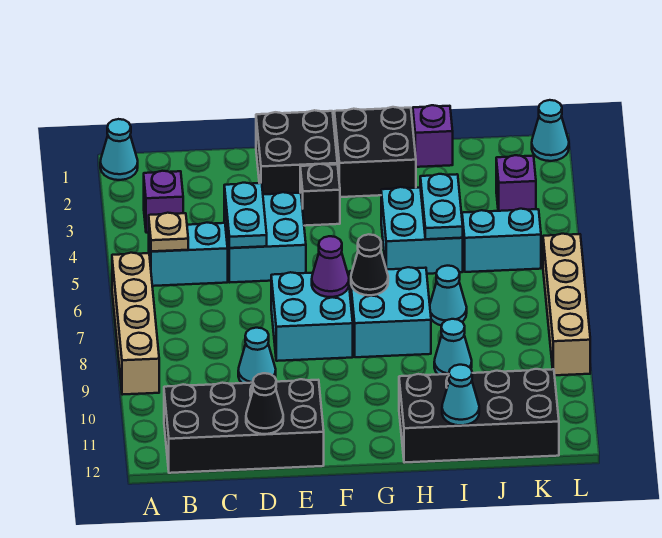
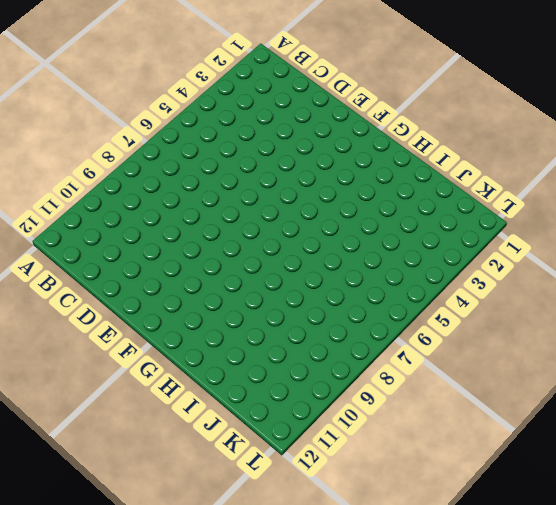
none -> cyan cone A1 level 1
none -> tan brick A6:A9 level 1
none -> purple brick B3 level 1

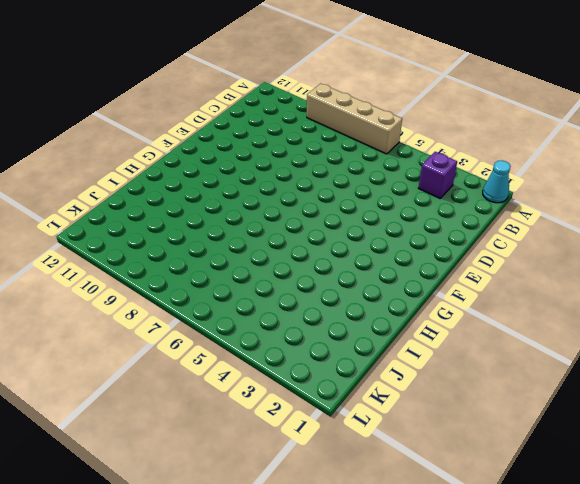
none -> cyan brick B5:C5 level 1
none -> black brick B11:E12 level 1
none -> cyan brick D4:E5 level 1

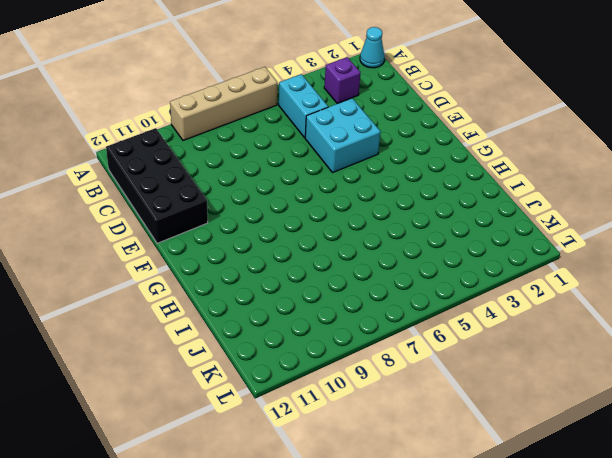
none -> cyan cone D9 level 1
none -> black brick E1:F2 level 1
none -> cyan brick E7:F8 level 1

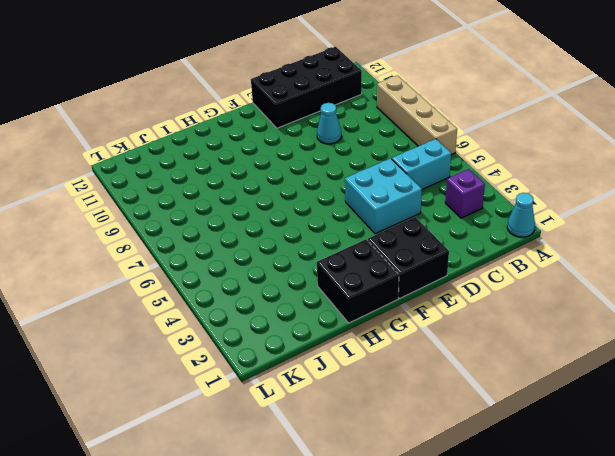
none -> cyan brick E7:F8 level 1
none -> black brick F3 level 1
none -> cyan brick G7:H8 level 1

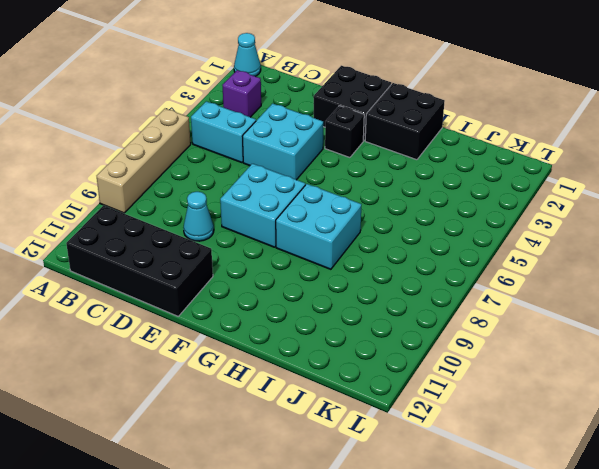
none -> cyan brick H4:I5 level 1
none -> black brick H11:K12 level 1
none -> purple brick I1 level 1

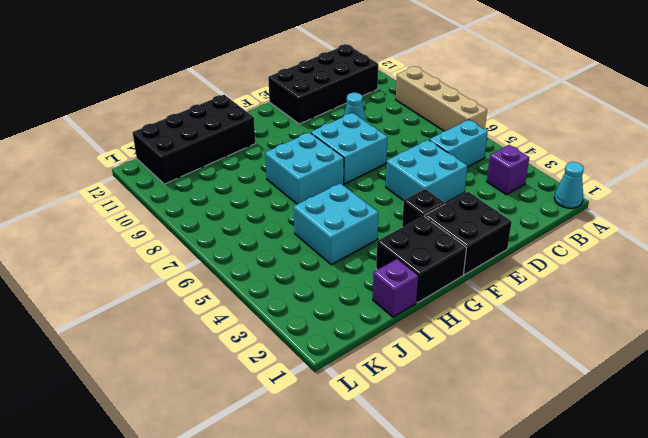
none -> cyan cone I7 level 1
none -> cyan cone I9 level 1
none -> cyan brick J5:K5 level 1

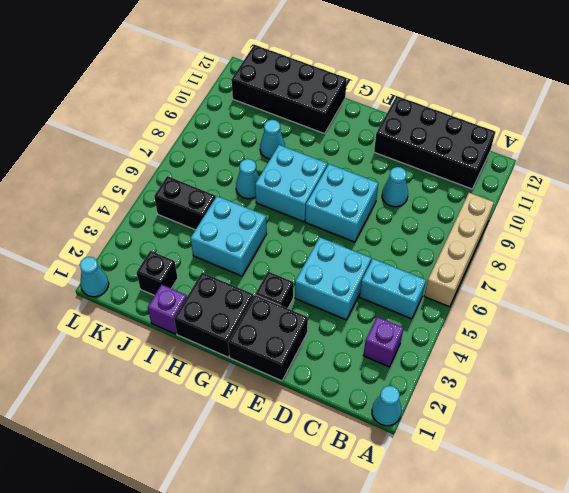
black brick J2 level 1 -> none
black brick J5:K5 level 1 -> cyan brick J5:K5 level 1
none -> purple brick K3 level 1
none -> tan brick L6:L9 level 1
none -> tan plate B5 level 2

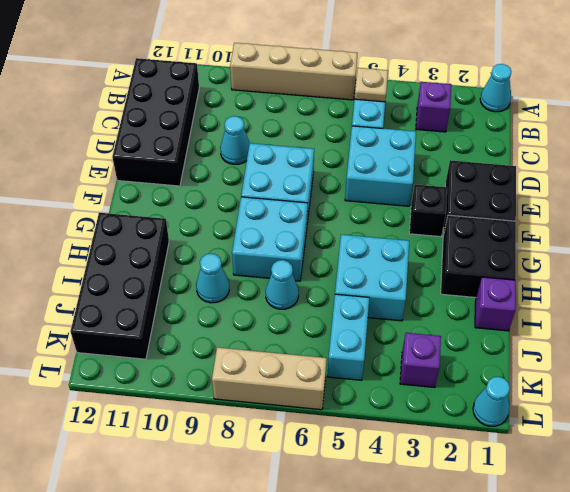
tan brick L6:L8 level 1 -> tan brick L6:L9 level 1
none -> cyan plate D4:D5 level 2
none -> black cone D12 level 2
none -> purple cone F7 level 2

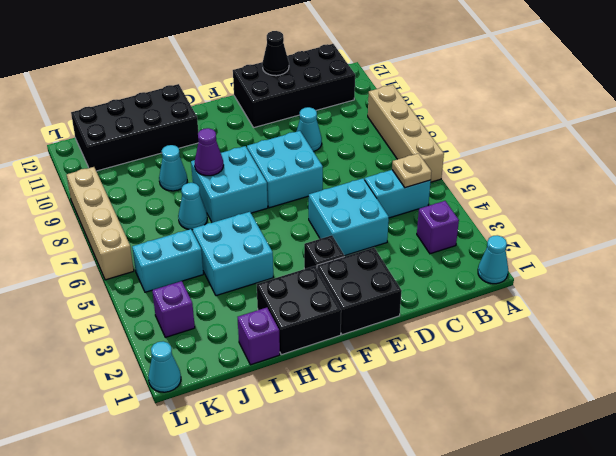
purple cone H8 level 2 -> purple cone F7 level 2
none -> cyan plate D4:D5 level 2
none -> black cone G7 level 2
none -> cyan plate I4:I5 level 2

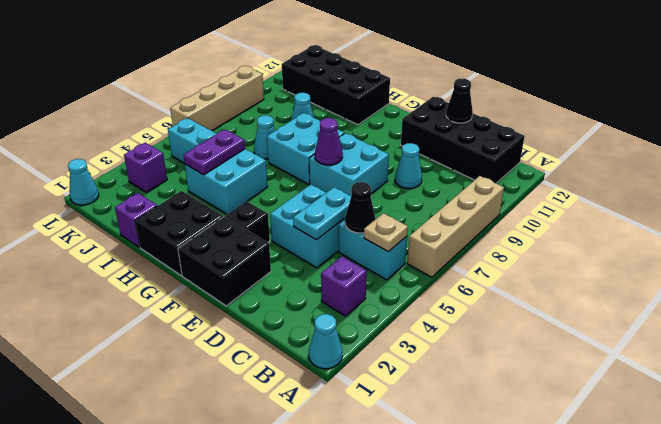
black cone C5 level 2 -> black cone G7 level 2
purple plate I4:I5 level 2 -> cyan plate I4:I5 level 2
none -> cyan cone I12 level 2

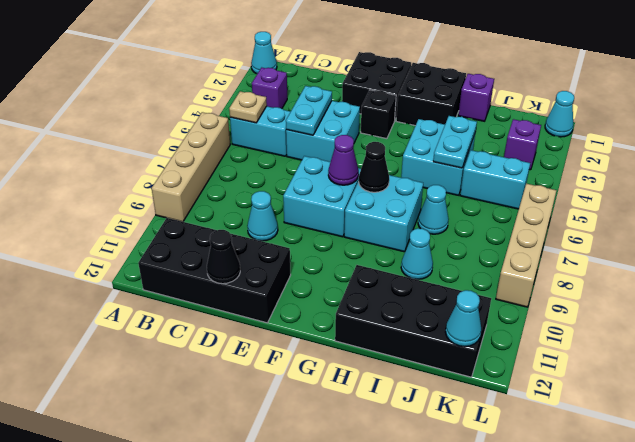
cyan cone K12 level 2 -> cyan cone I12 level 2

